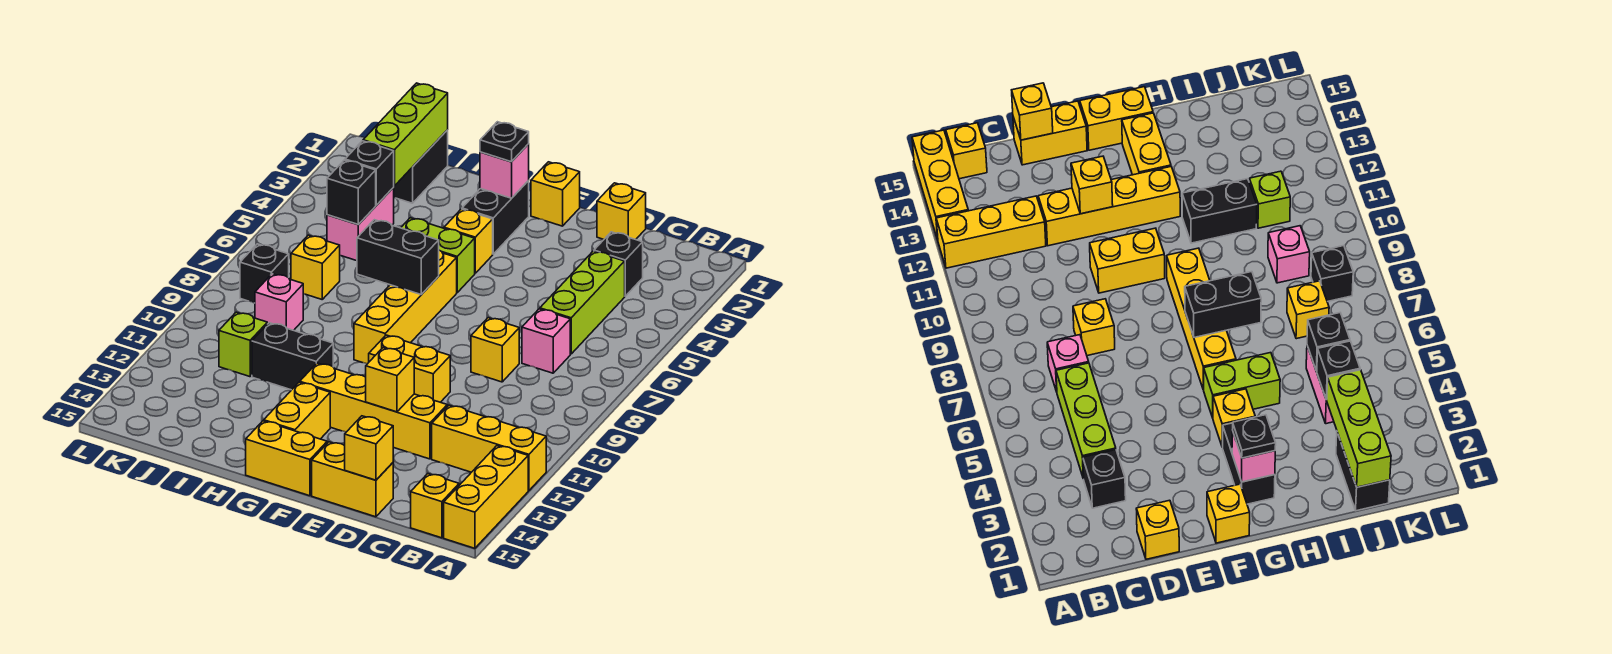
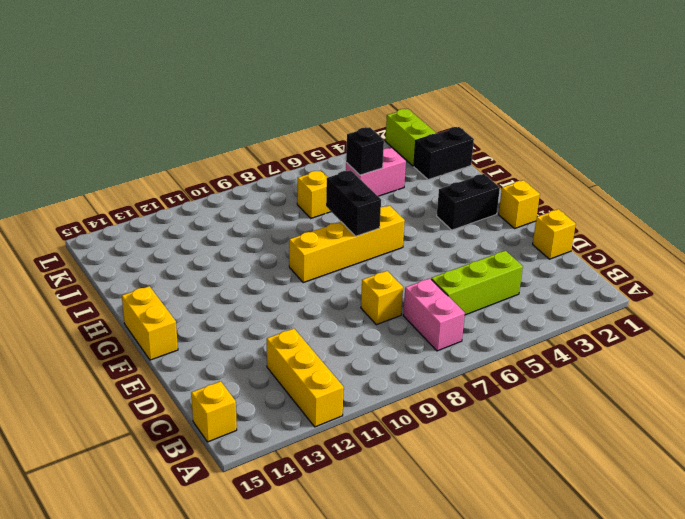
pink brick B7:C7 level 1 -> pink brick C7 level 1
lime brick K2:L2 level 1 -> lime brick G5:H5 level 1
none -> yellow brick A13:A15 level 1
none -> black brick C3 level 1
none -> yellow brick D12:G12 level 1
none -> yellow brick D15:E15 level 1

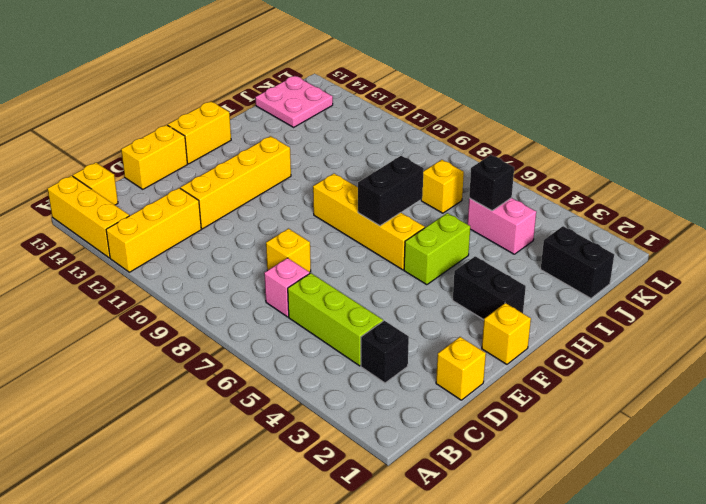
pink plate J14:K15 level 1 -> none
none -> yellow brick E10:F10 level 1
none -> yellow brick G4 level 1
none -> yellow brick G13:G14 level 1
none -> black brick H11:I11 level 1

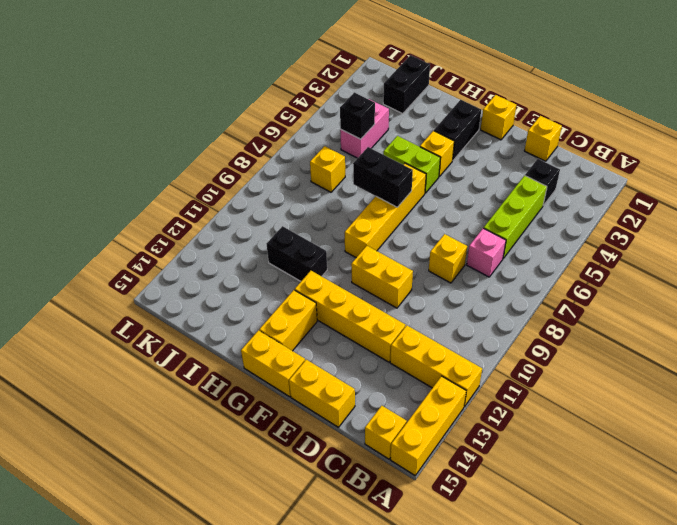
none -> pink brick J9 level 1
none -> lime brick J11 level 1
none -> black brick K8 level 1
none -> yellow brick D15 level 2

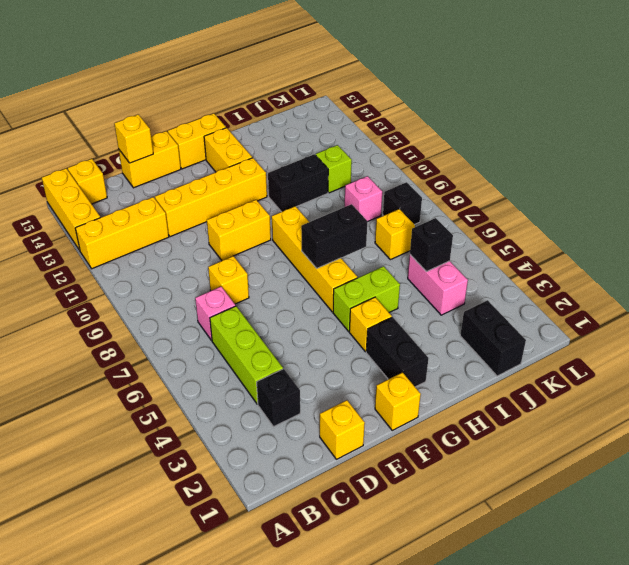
none -> yellow brick E12 level 2
none -> pink brick G2 level 2
none -> lime brick J1:J3 level 2
none -> black brick J4 level 2

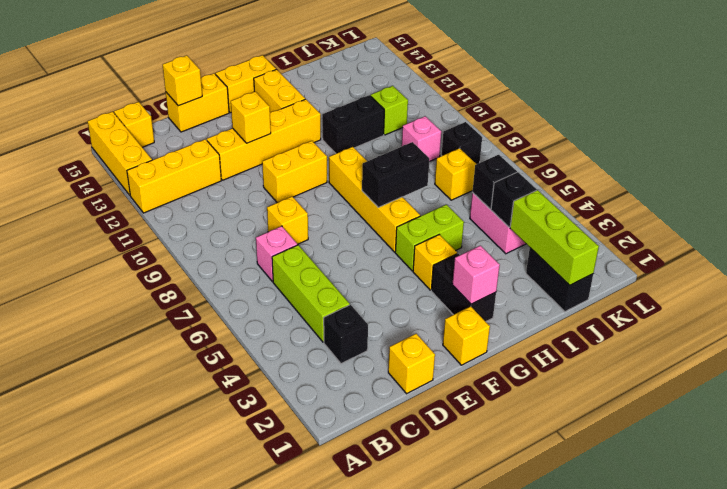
none -> black plate G2 level 3

